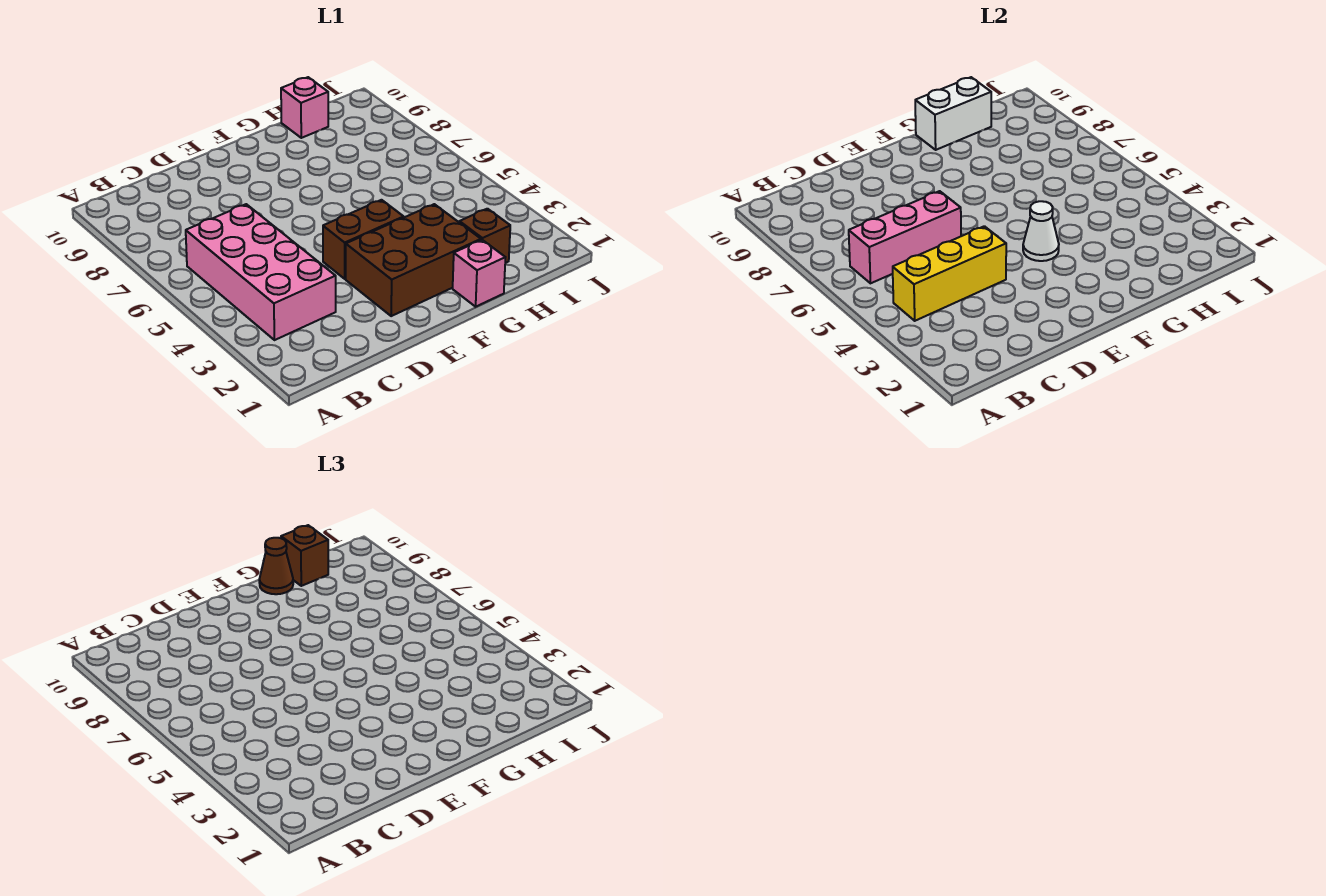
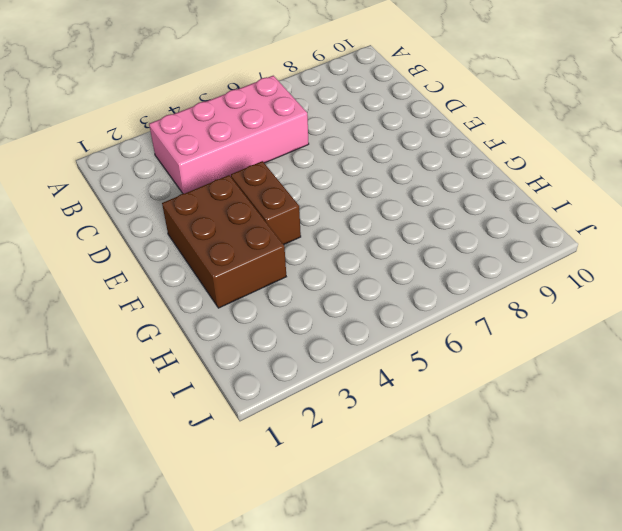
none -> pink brick G1 level 1
none -> brown brick H2 level 1
none -> pink brick H10 level 1

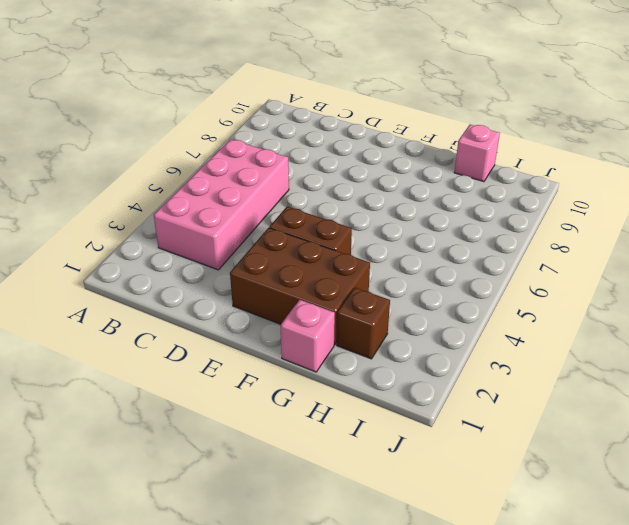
none -> yellow brick B4:D4 level 2
none -> pink brick B6:D6 level 2
none -> white cone F4 level 2

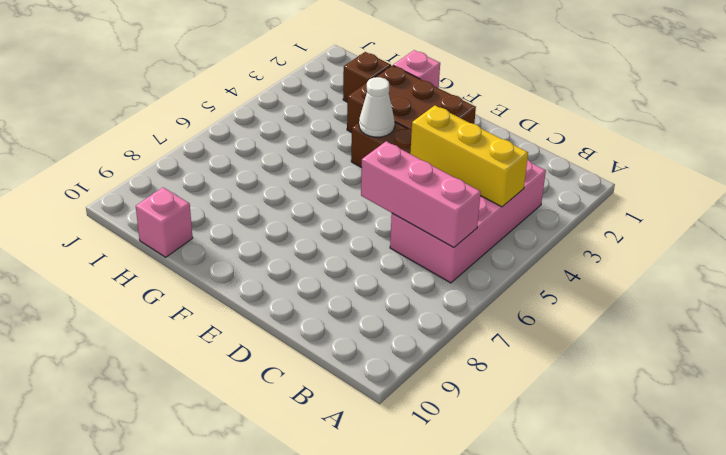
none -> white brick G10:H10 level 2
none -> brown cone G10 level 3
none -> brown brick H10 level 3

